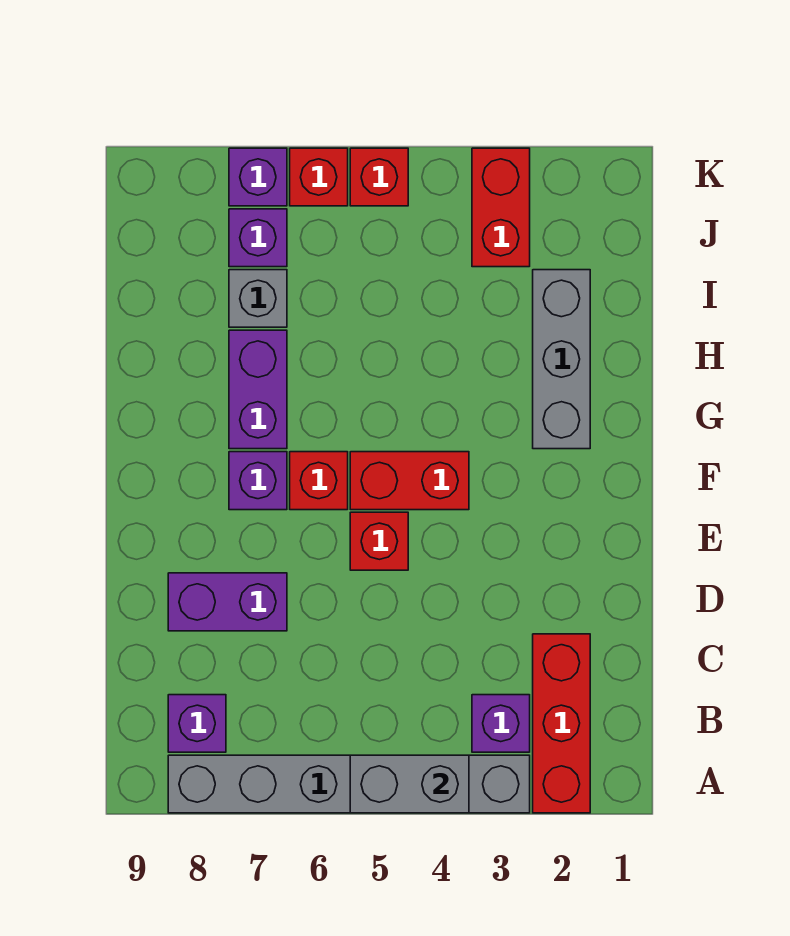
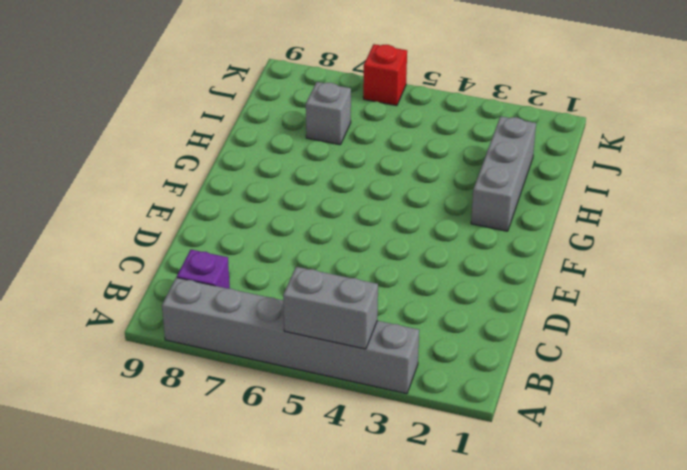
none -> red brick A2:C2 level 1
none -> purple brick B3 level 1
none -> purple brick D7:D8 level 1

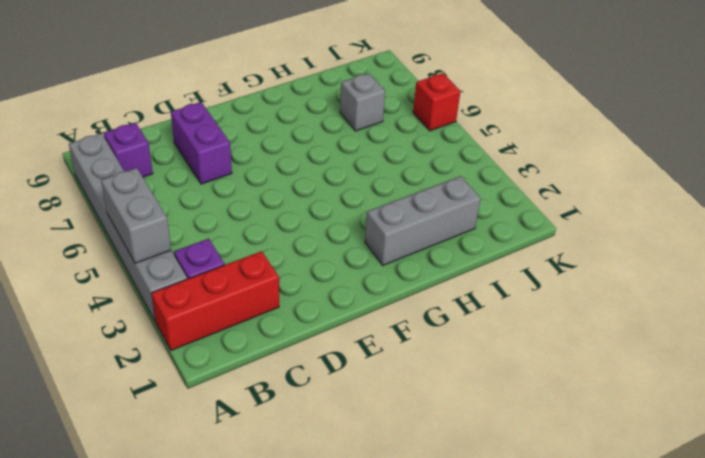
none -> red brick E5 level 1
none -> red brick F4:F5 level 1
none -> red brick F6 level 1

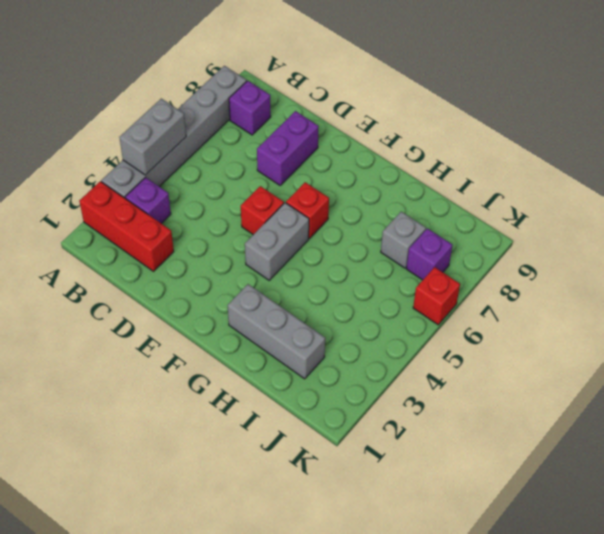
grey brick F4:F5 level 1 -> red brick F4:F5 level 1
none -> purple brick F7 level 1
none -> purple brick G7:H7 level 1
none -> red brick J3:K3 level 1

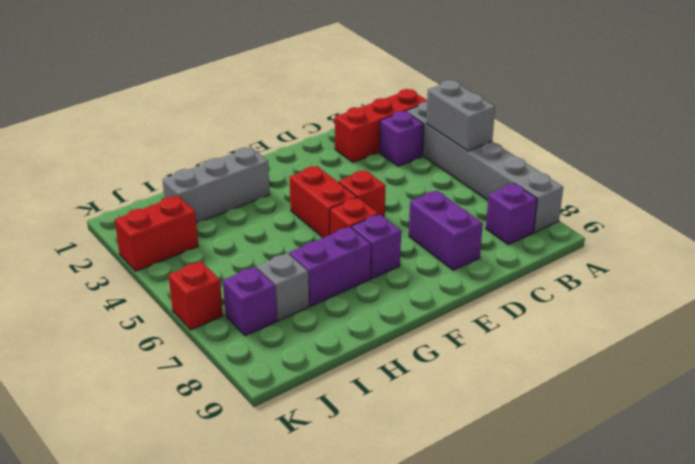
none -> red brick K5 level 1
none -> purple brick K7 level 1

